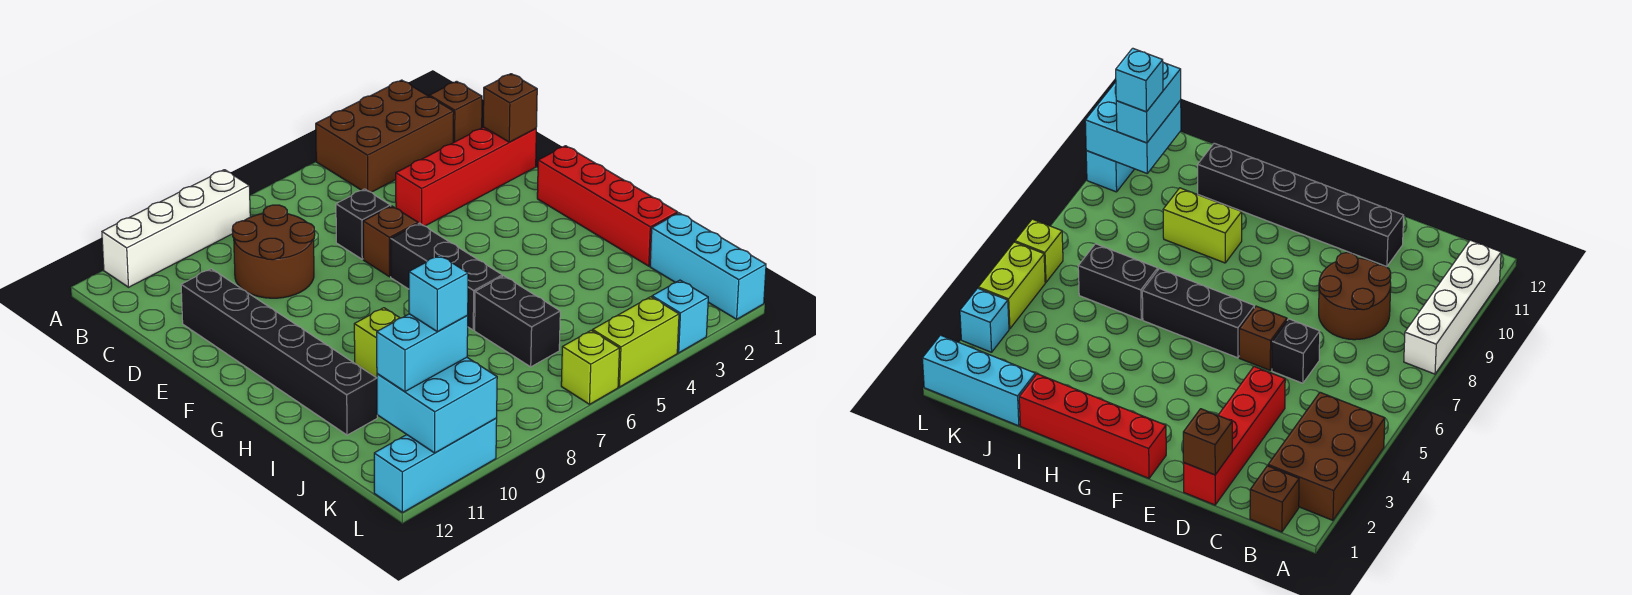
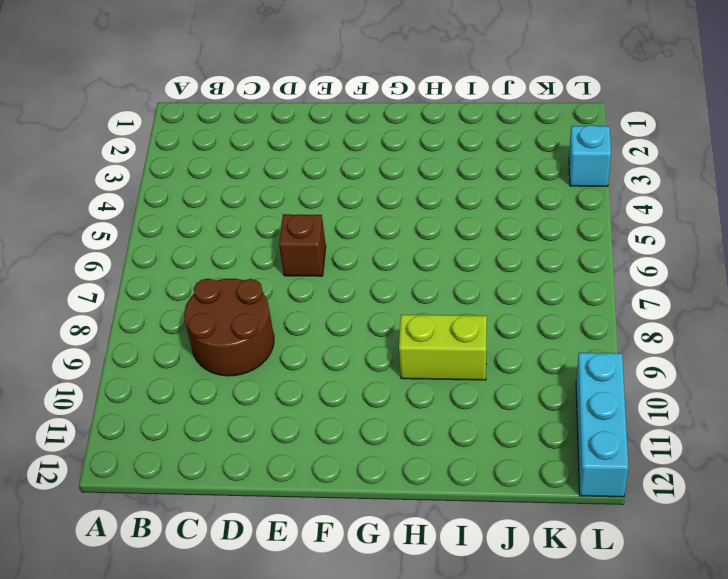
none -> brown brick A2:B4 level 1
none -> white brick A8:A11 level 1
none -> brown brick B1 level 1

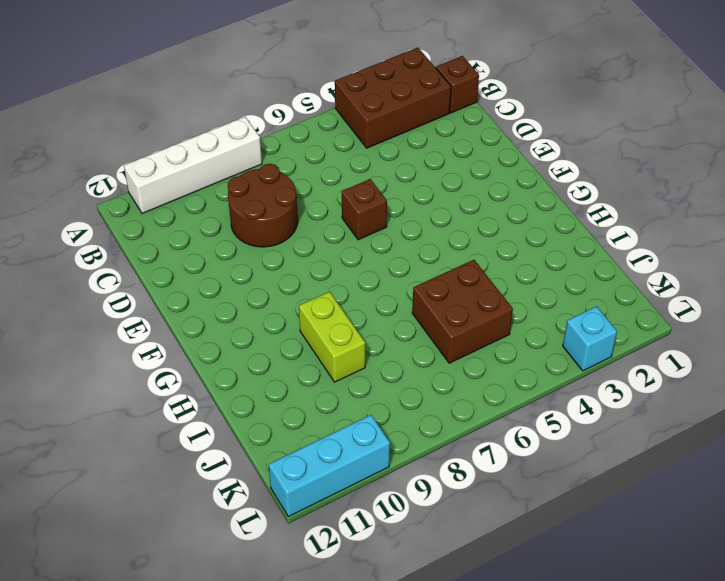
brown brick I5:J6 level 1 -> black brick I6:J6 level 1
none -> red brick D1:D4 level 1
none -> black brick D6 level 1
none -> black brick D11:I11 level 1

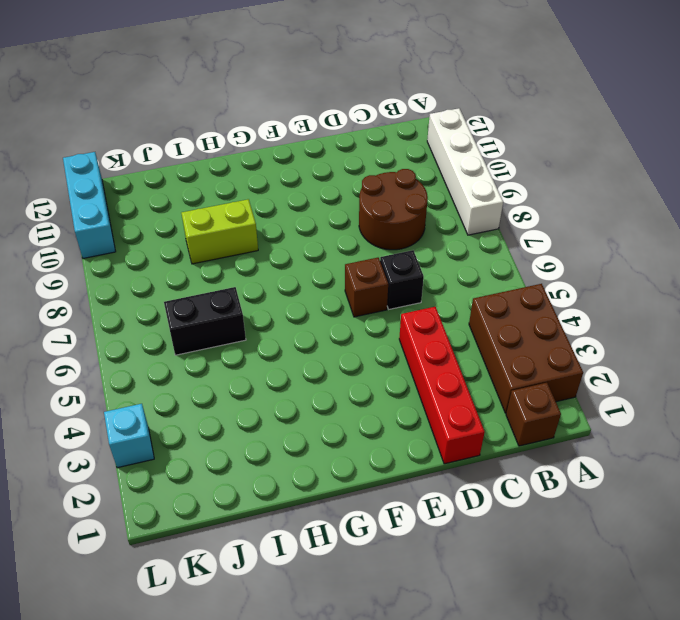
none -> black brick D11:I11 level 1
none -> red brick F1:I1 level 1
none -> black brick F6:H6 level 1

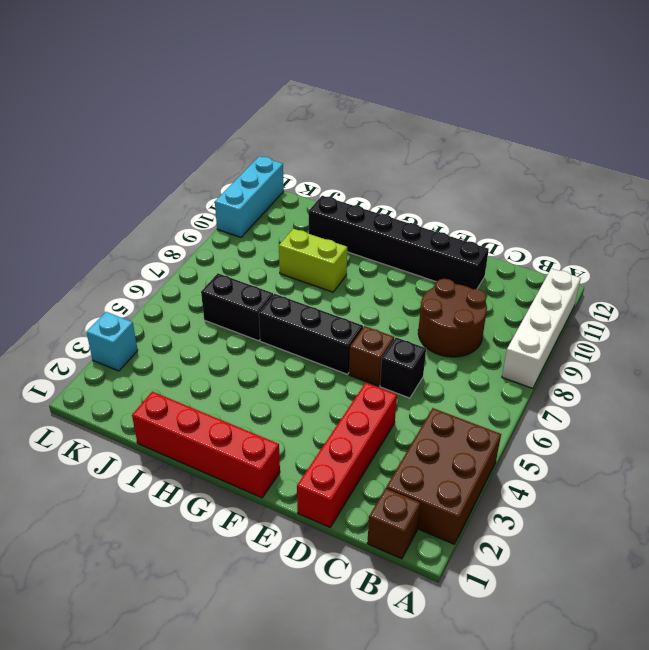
none -> cyan brick J1:L1 level 1
none -> lime brick L4:L5 level 1
none -> lime brick L6 level 1

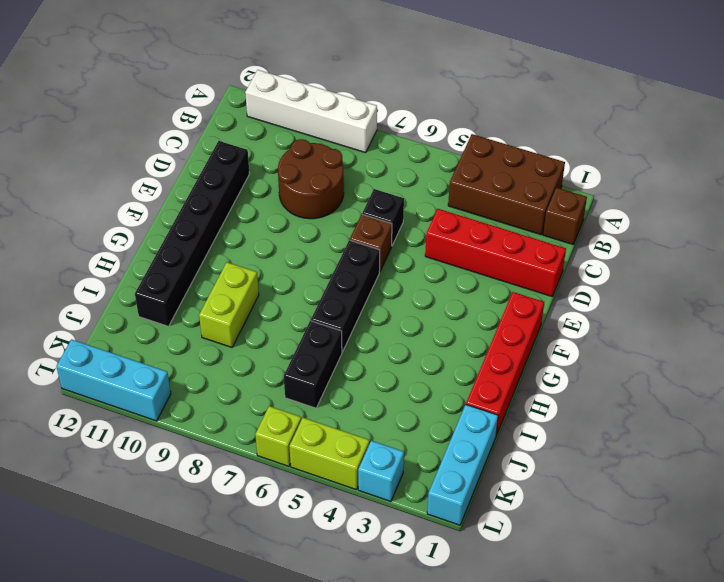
none -> brown brick D1 level 2
none -> cyan brick K10:L11 level 2
none -> cyan brick K10:K11 level 3

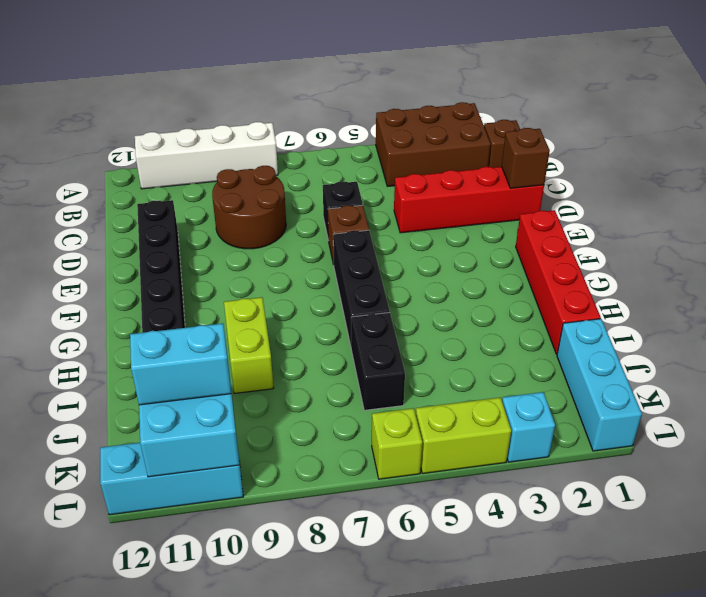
none -> cyan brick K10 level 4

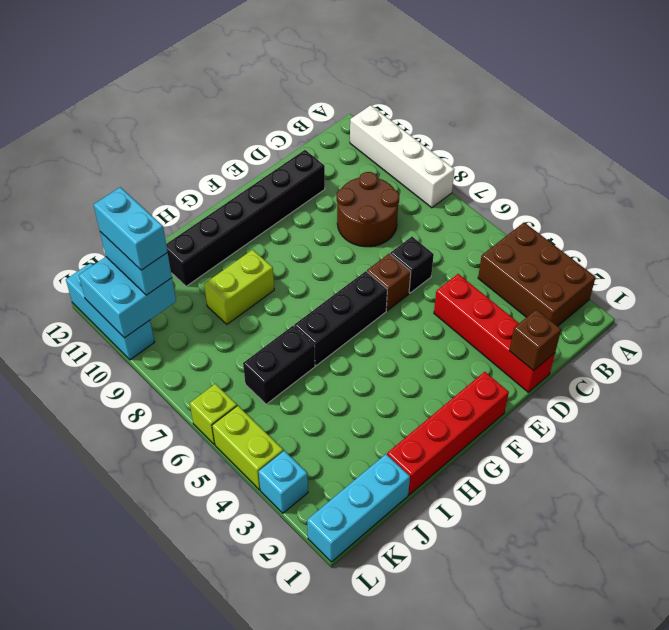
cyan brick K10:K11 level 4 -> cyan brick K10 level 4
none -> brown brick B1 level 1

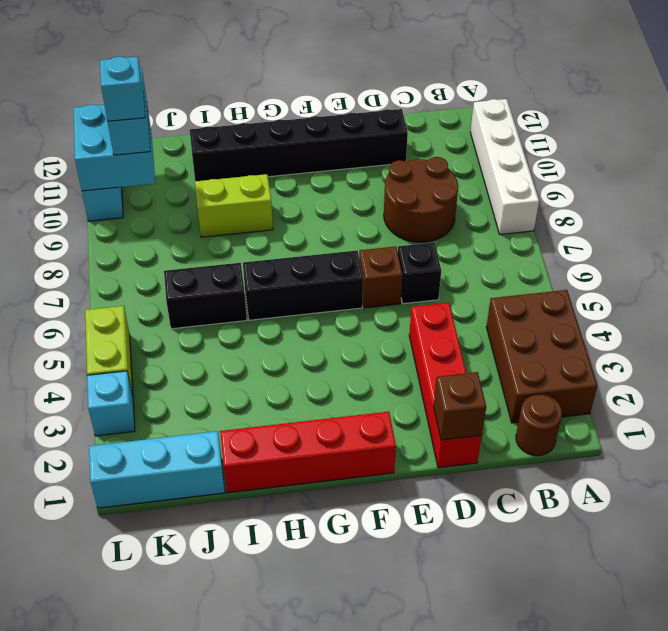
brown round brick B1 level 1 -> brown brick B1 level 1
none -> lime brick L6 level 1

